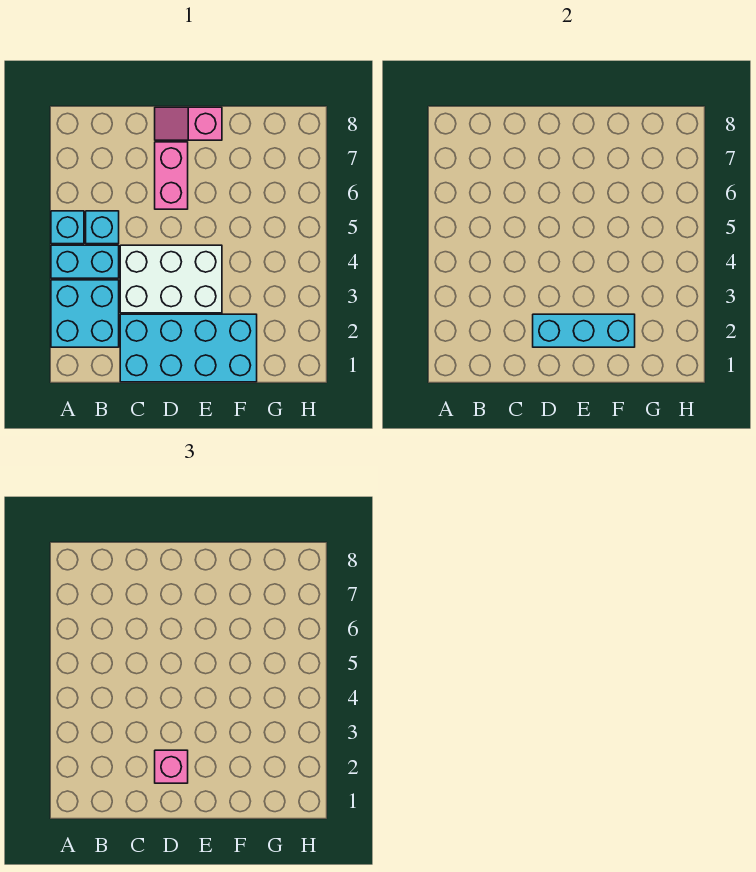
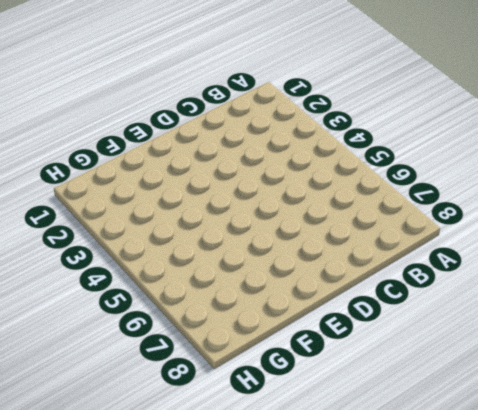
none -> cyan brick A2:B3 level 1
none -> cyan brick A4:B4 level 1

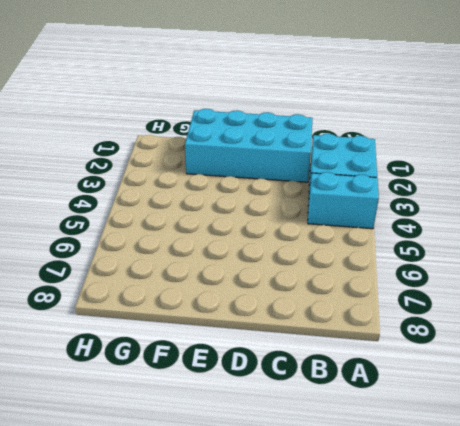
none -> cyan brick A5 level 1
none -> cyan brick B5 level 1

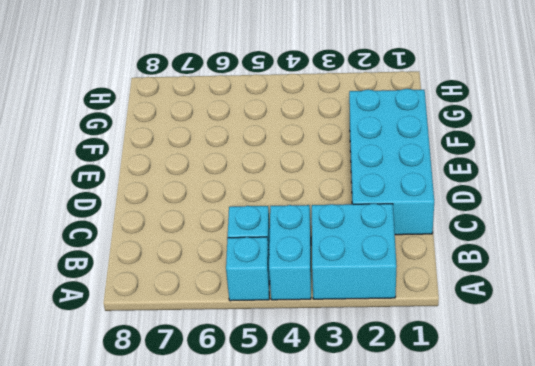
none -> white brick C3:E4 level 1
none -> pink brick D6:D7 level 1

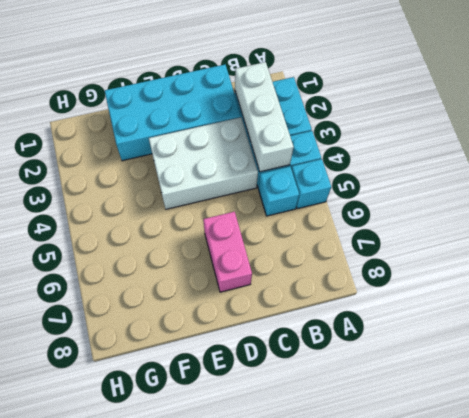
white brick B2:B4 level 2 -> none
none -> pink slope D8:E8 level 1 top E
none -> cyan brick D2:F2 level 2

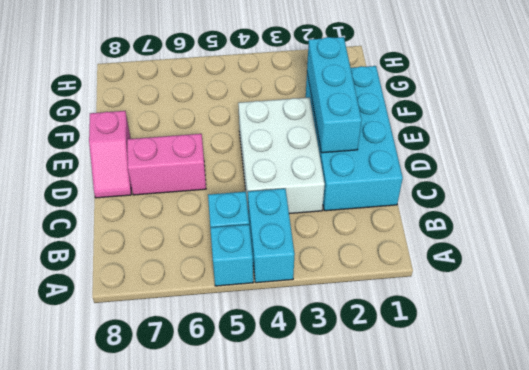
none -> cyan brick A2:B3 level 1
none -> pink brick D2 level 3

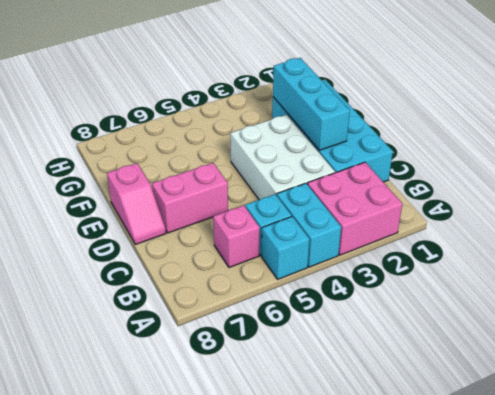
pink brick A2:B3 level 1 -> cyan brick A2:B3 level 1
pink brick B6 level 1 -> pink brick D2 level 3

